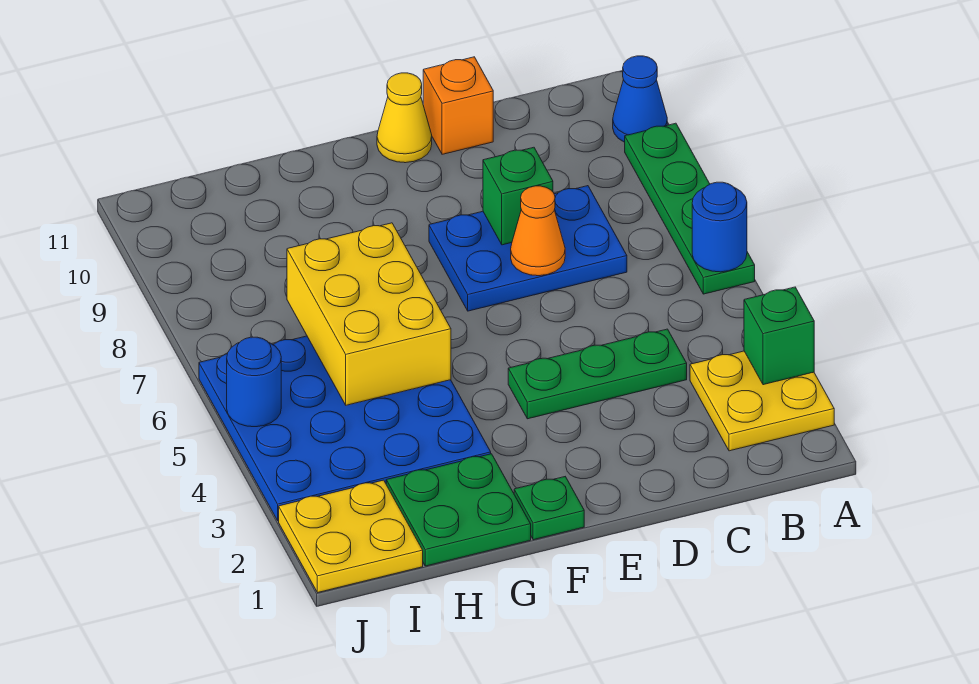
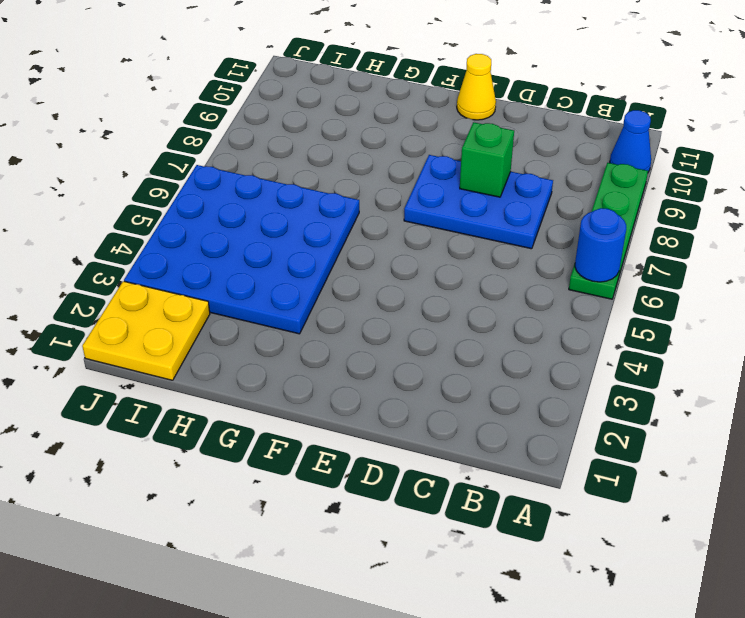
none -> yellow plate A2:B3 level 1
none -> green plate C4:E4 level 1
none -> orange brick D11 level 1

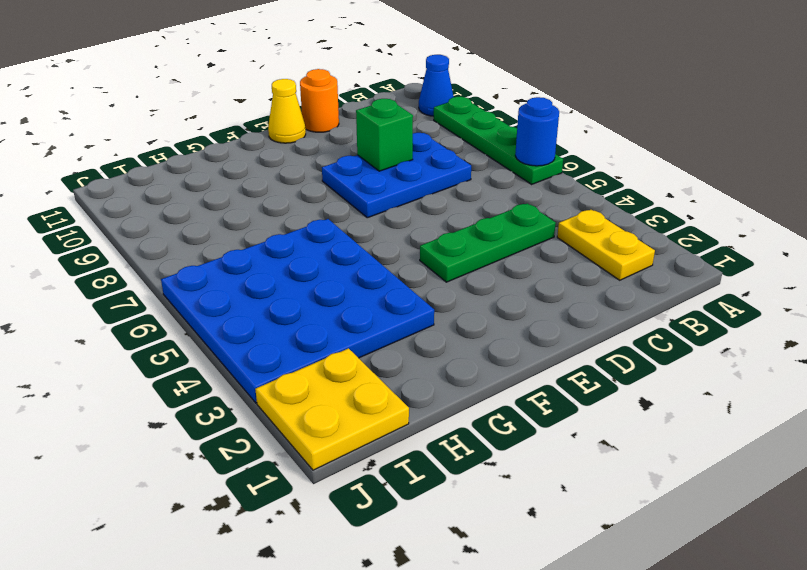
yellow plate B2:B3 level 1 -> yellow plate A2:B3 level 1
orange round brick D11 level 1 -> orange brick D11 level 1
none -> green plate F1 level 1
none -> green plate G1:H2 level 1
none -> green brick A3 level 2

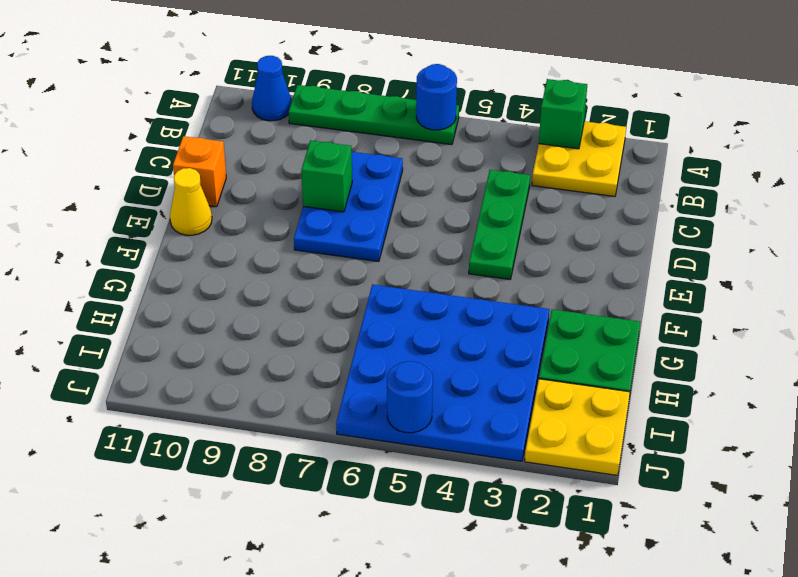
none -> green plate F1 level 1
none -> orange cone D7 level 2
none -> yellow brick G5:H7 level 2

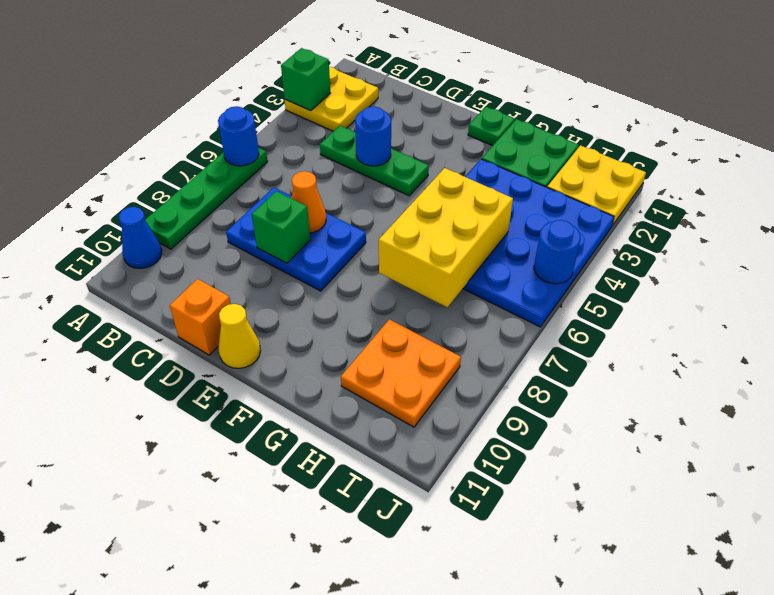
blue round brick D4 level 2 -> none
orange plate H9:I10 level 1 -> none

